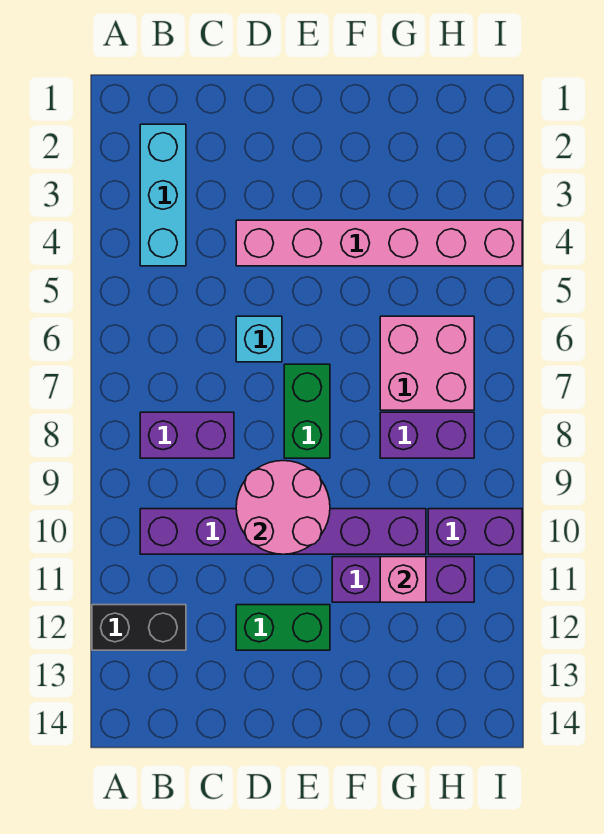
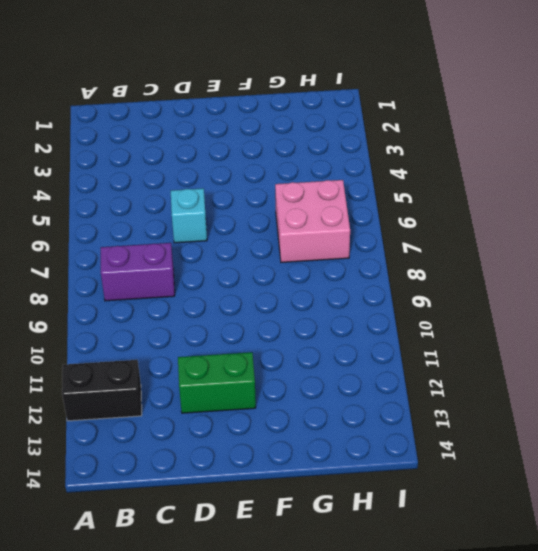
none -> cyan brick B2:B4 level 1
none -> purple brick B10:G10 level 1
none -> pink brick D4:I4 level 1

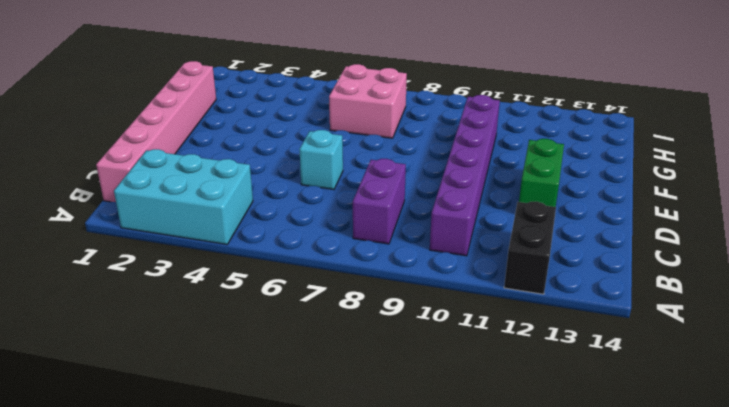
cyan brick A2:B4 level 1 -> cyan brick B2:B4 level 1
pink brick B1:G1 level 1 -> pink brick D4:I4 level 1
none -> green brick E7:E8 level 1
none -> purple brick F11:H11 level 1
none -> purple brick G8:H8 level 1

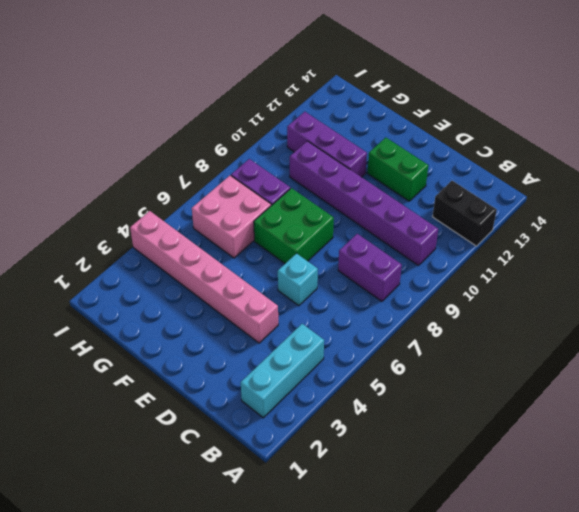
green brick E7:F8 level 1 -> green brick E7:E8 level 1
none -> purple brick H10:I10 level 1
none -> pink round brick D9:E10 level 2
none -> pink brick G11 level 2

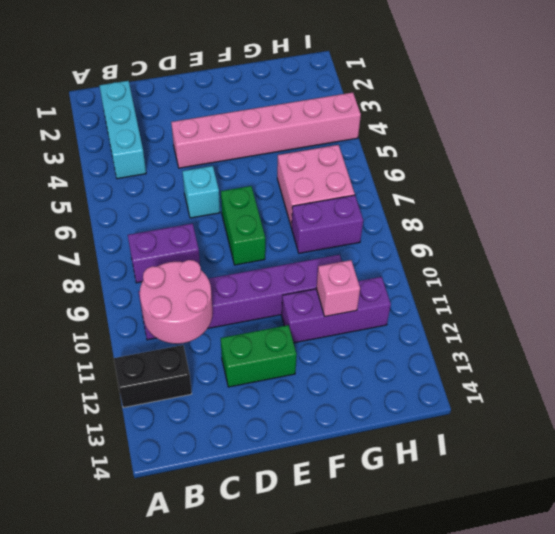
pink round brick B10:C11 level 2 -> pink round brick D9:E10 level 2
none -> purple brick H10:I10 level 1

